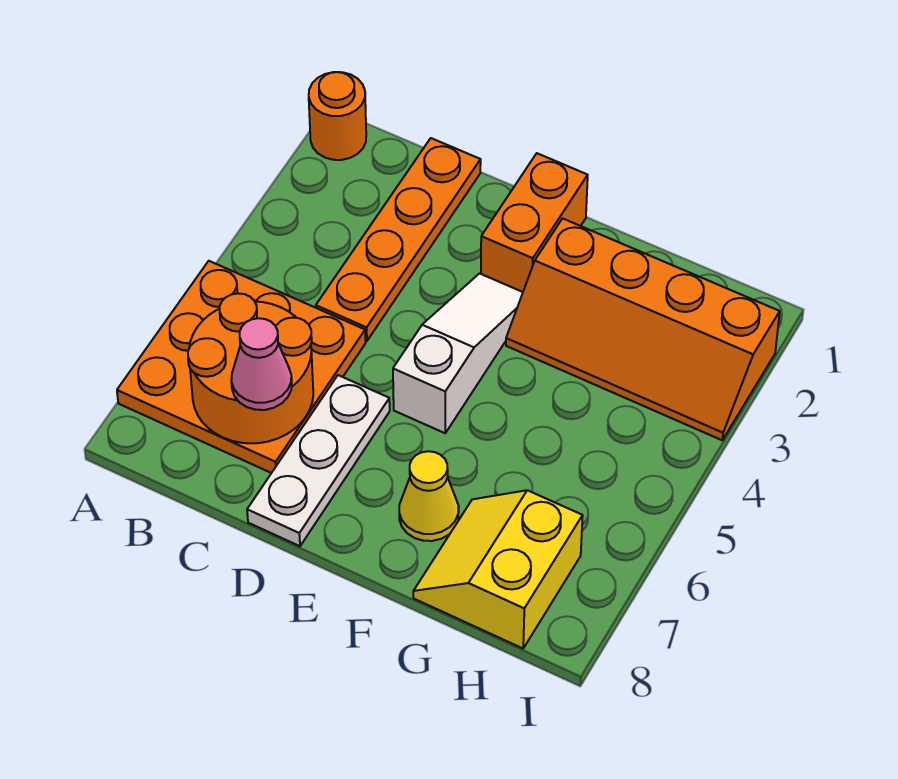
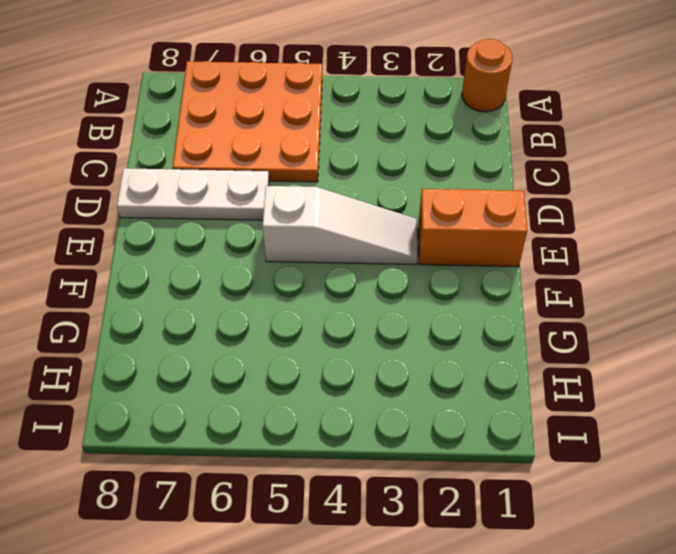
none -> orange plate C1:C4 level 1
none -> orange slope F2:I3 level 1 top 2

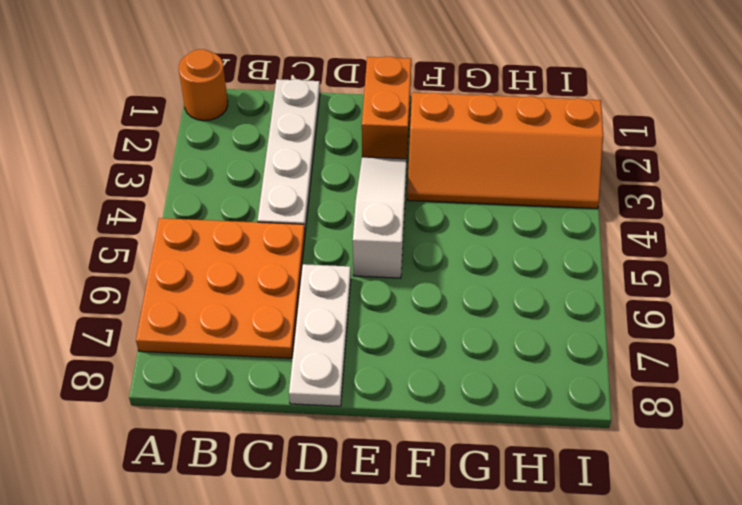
white plate C1:C4 level 1 -> orange plate C1:C4 level 1
none -> yellow cone F7 level 1
none -> yellow slope G7:H8 level 1 top H

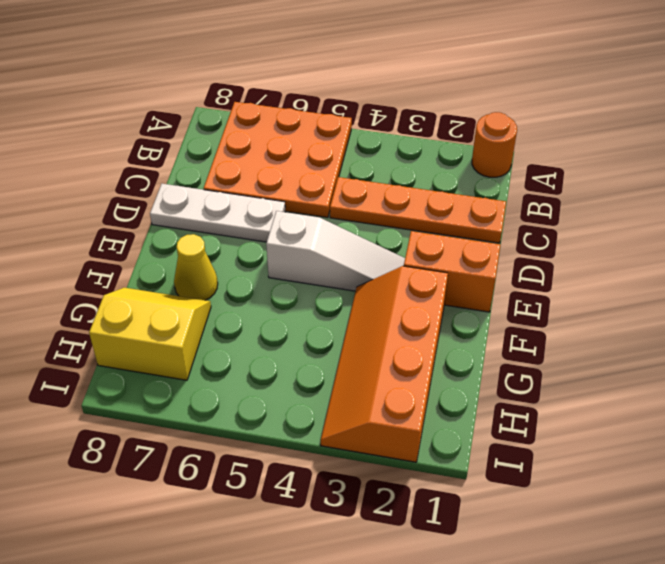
none -> orange round brick B6:C7 level 2
none -> pink cone C7 level 3

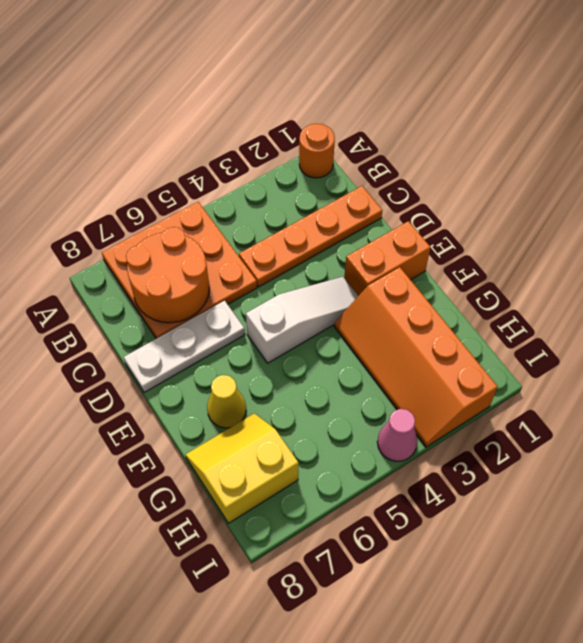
pink cone I4 level 1 -> pink cone C7 level 3

